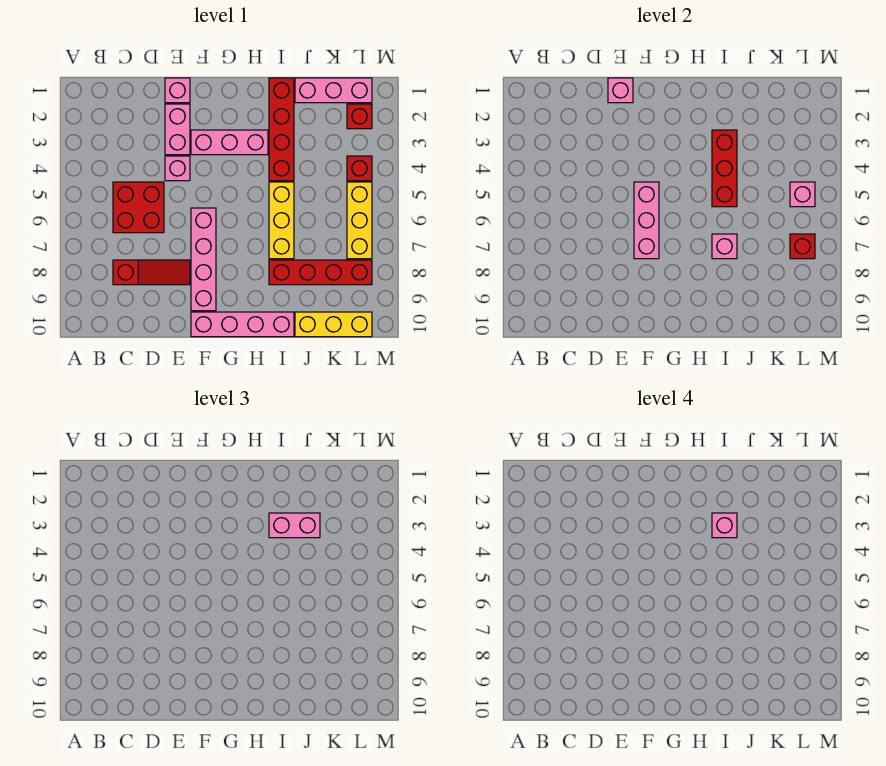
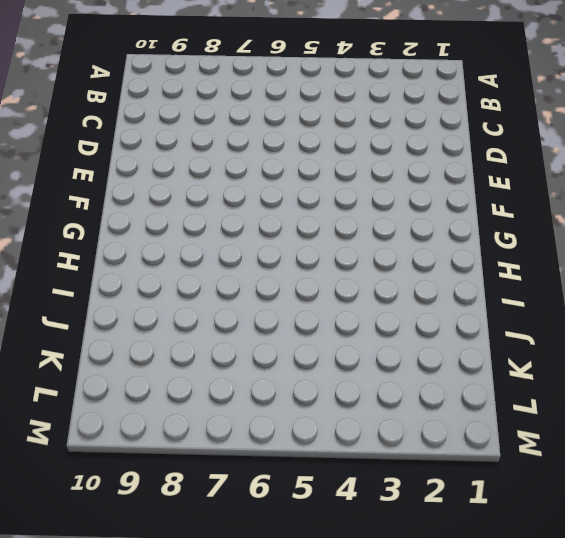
none -> red brick C5:D6 level 1
none -> red slope C8:E8 level 1 top C
none -> pink brick E1 level 1

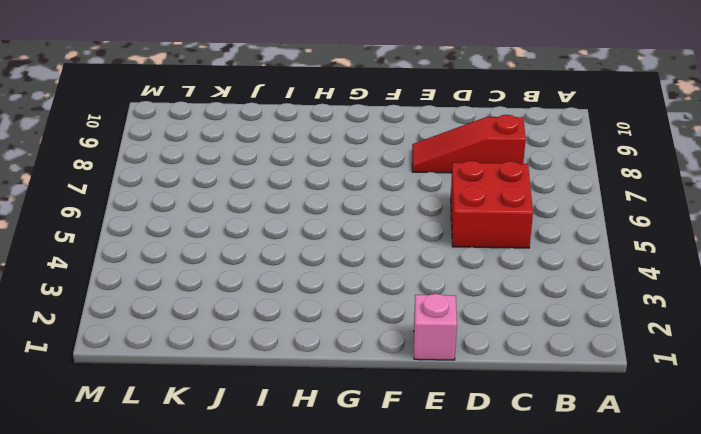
none -> pink brick E2:E3 level 1
none -> pink brick E4 level 1
none -> pink brick F3:H3 level 1

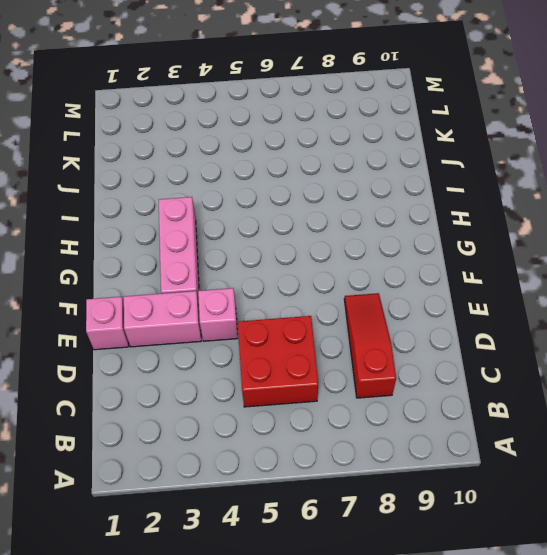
none -> pink brick F6:F9 level 1
none -> pink brick F10:I10 level 1
none -> red brick I1:I4 level 1

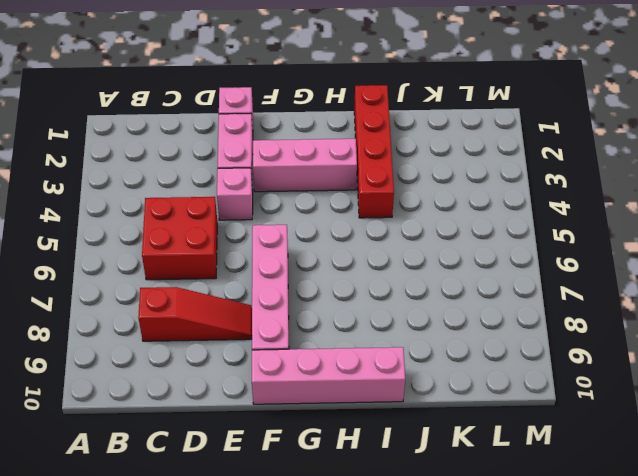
none -> yellow brick I5:I7 level 1
none -> red brick I8:L8 level 1
none -> pink brick J1:L1 level 1

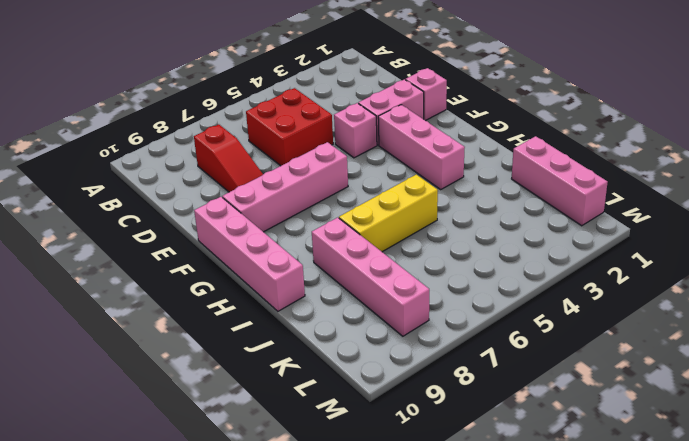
pink brick I8:L8 level 1 -> red brick I8:L8 level 1
none -> red brick I1:I4 level 1
none -> yellow brick J10:L10 level 1
none -> red brick L2 level 1

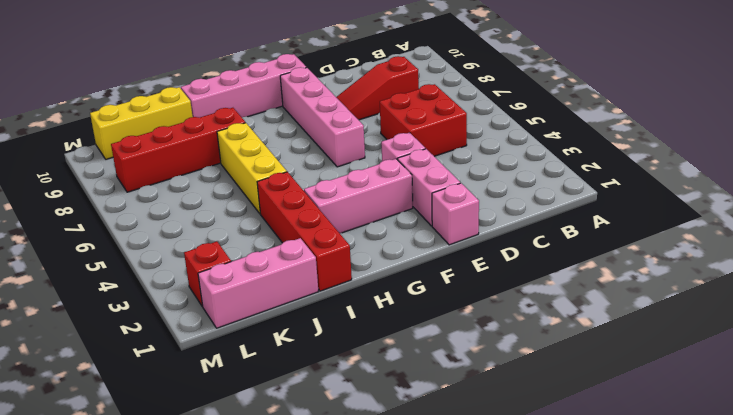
none -> red brick L4 level 1
none -> yellow brick L5:L7 level 1
none -> pink brick E1 level 2

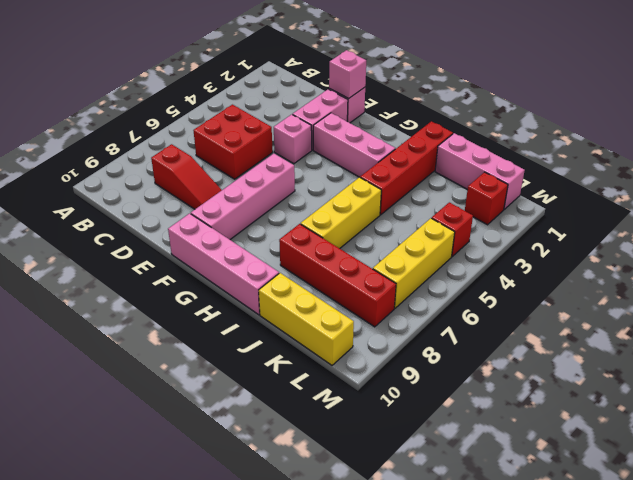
none -> pink brick F5:F7 level 2
none -> red brick I3:I5 level 2
none -> pink brick I7 level 2

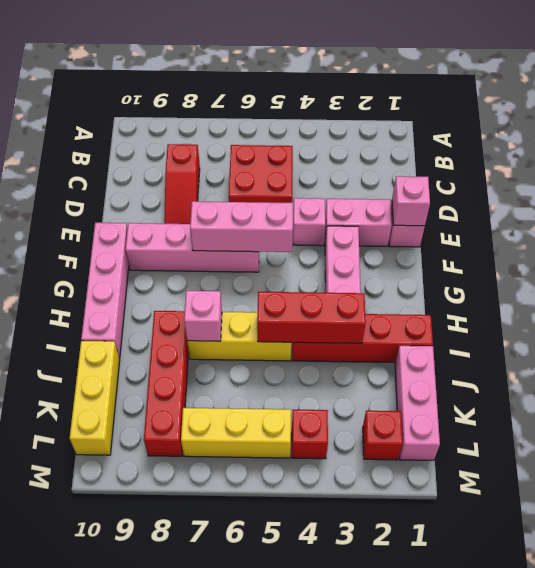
none -> pink brick L5 level 2
none -> red brick L7 level 2
none -> pink brick I3:J3 level 3

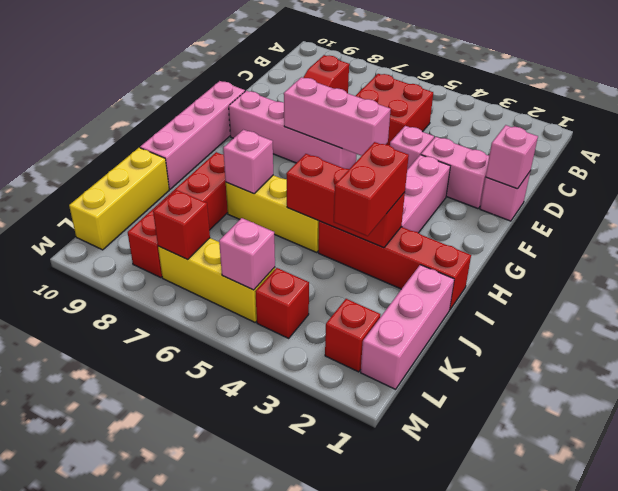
red brick I3:J3 level 3 -> pink brick I3:J3 level 3
none -> pink brick I3 level 4

